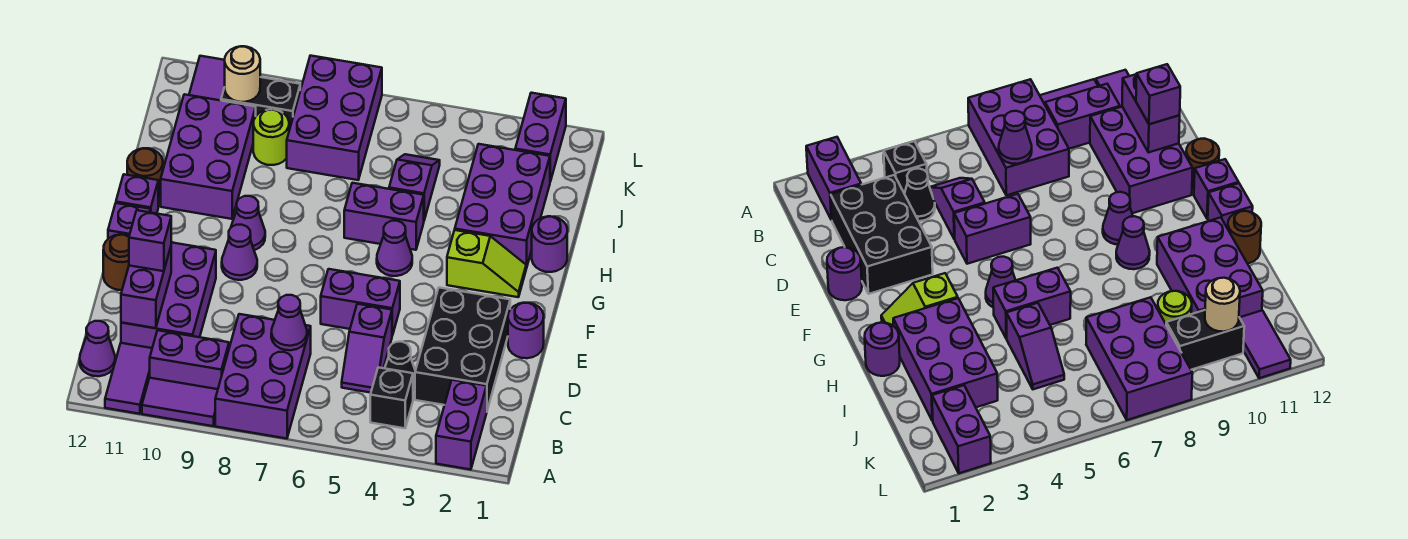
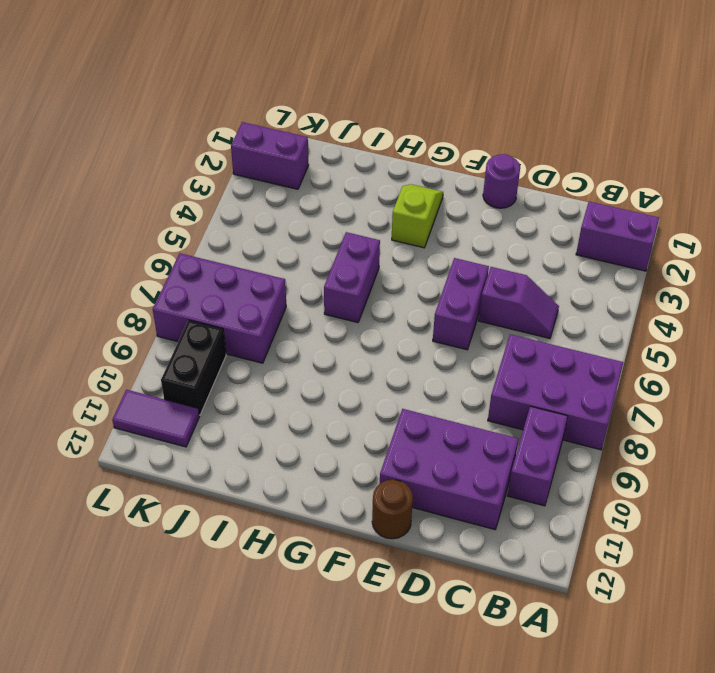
none -> purple tile A9:A10 level 1
none -> purple tile A11:B11 level 1
none -> black brick B4 level 1
none -> purple cone B12 level 1

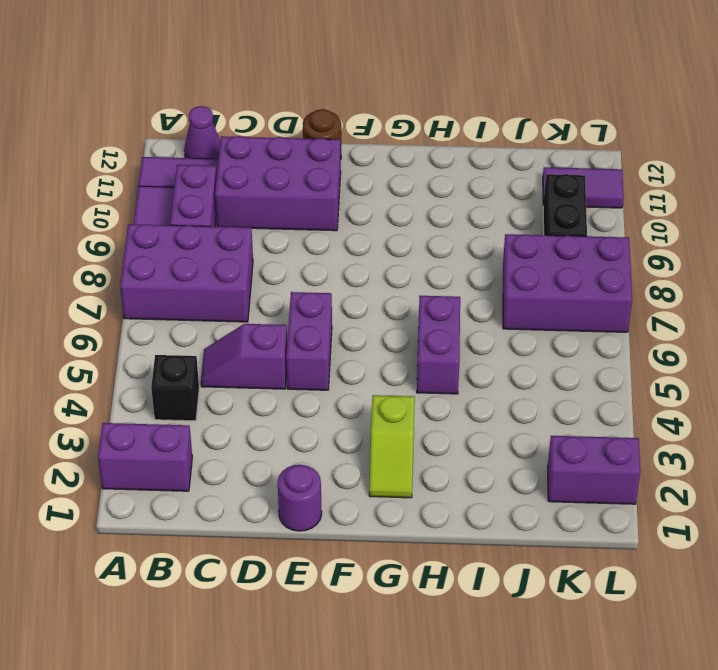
none -> black brick C2:E3 level 1
none -> black cone C4 level 1
none -> purple cone F9 level 1
none -> purple brick F12 level 1

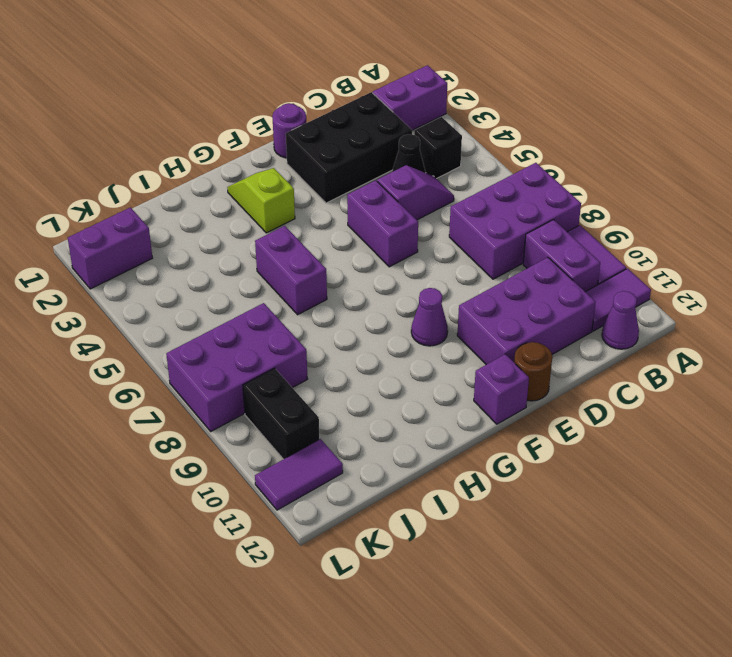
none -> purple cone G5 level 1
none -> purple cone G9 level 1
none -> purple brick G12 level 1
none -> purple round brick H1 level 1

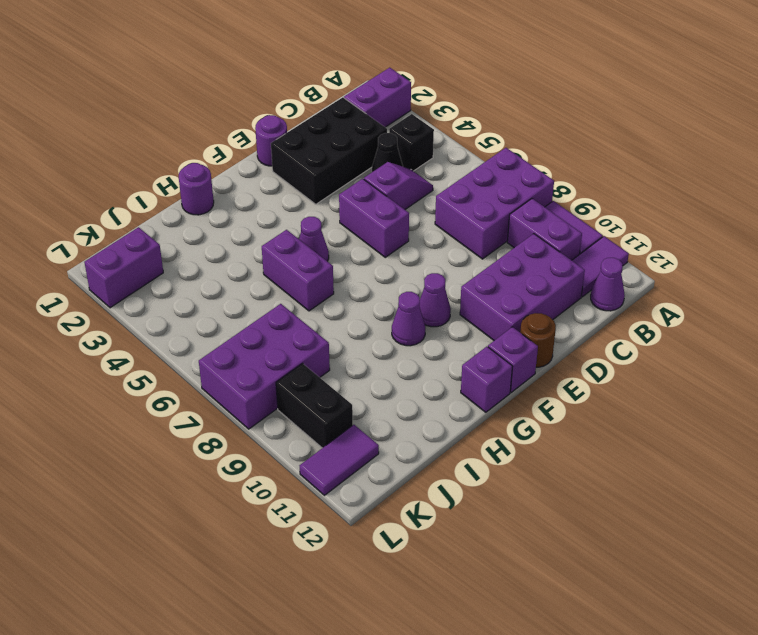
none -> lime slope G2:G3 level 1 top 3
none -> purple brick H2:J3 level 1
none -> purple brick H10:J11 level 1
none -> brown round brick H12 level 1

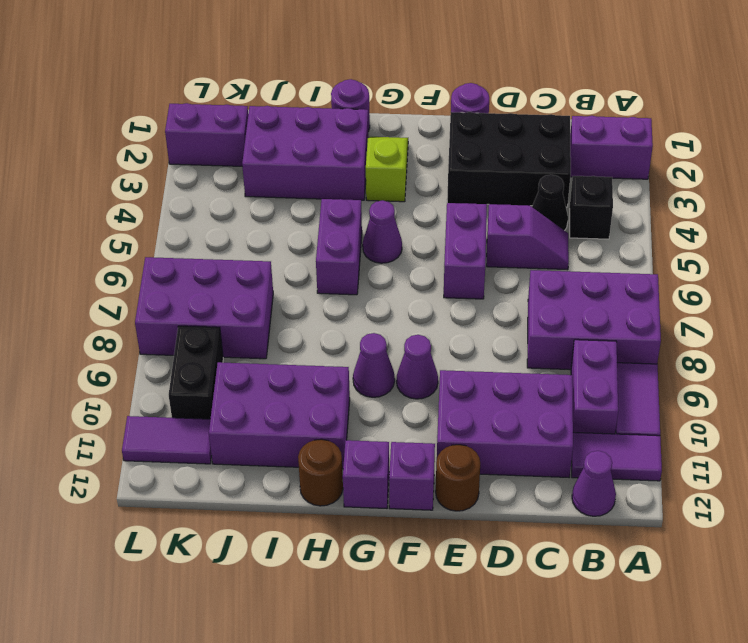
none -> purple slope I5:J5 level 1 top I
none -> lime round brick J9 level 1
none -> purple cone C7 level 2
none -> purple brick C11:D11 level 2

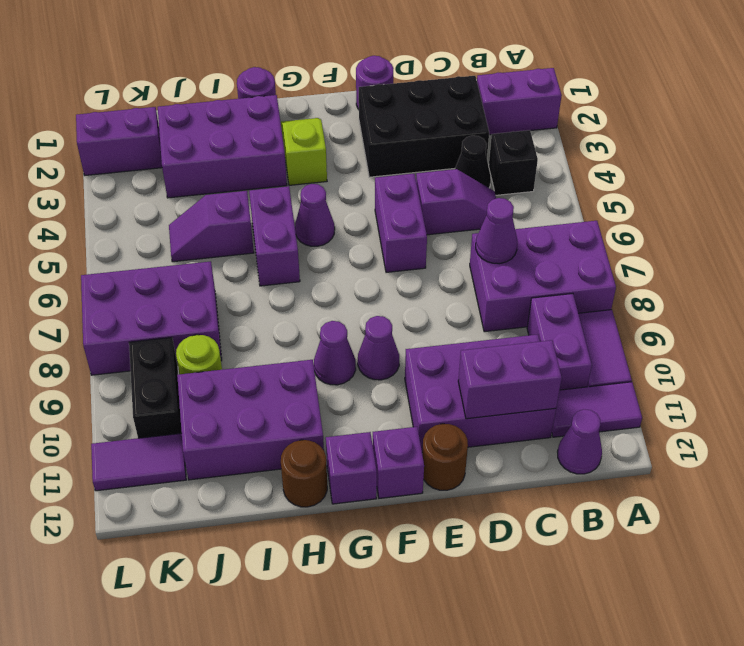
none -> tan round brick K10 level 2
none -> purple brick D11 level 3

